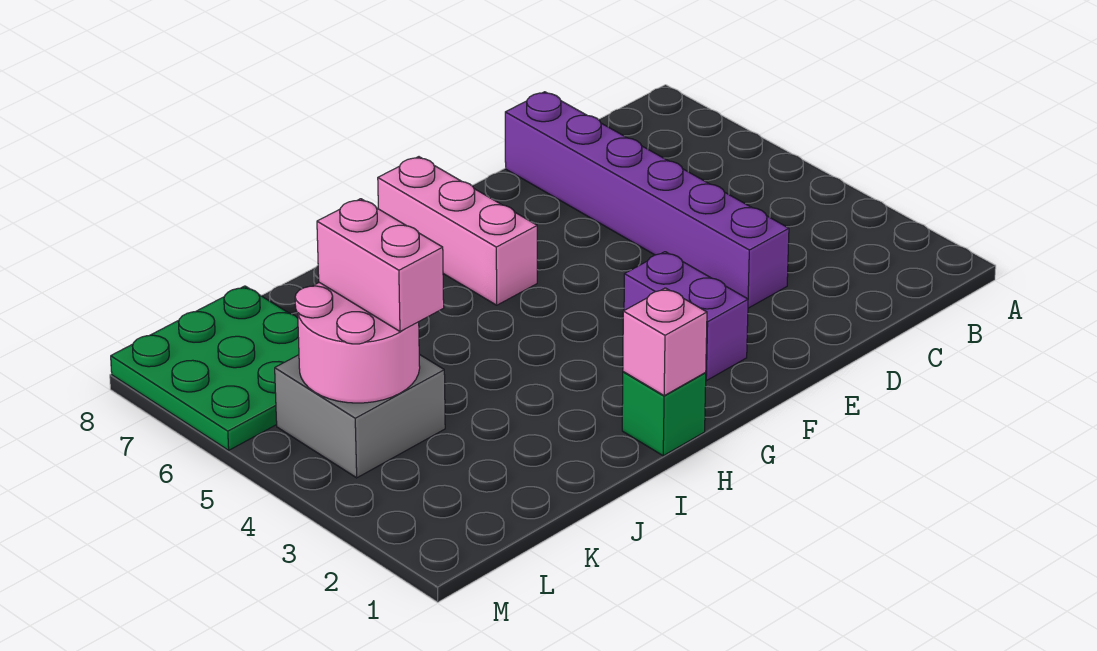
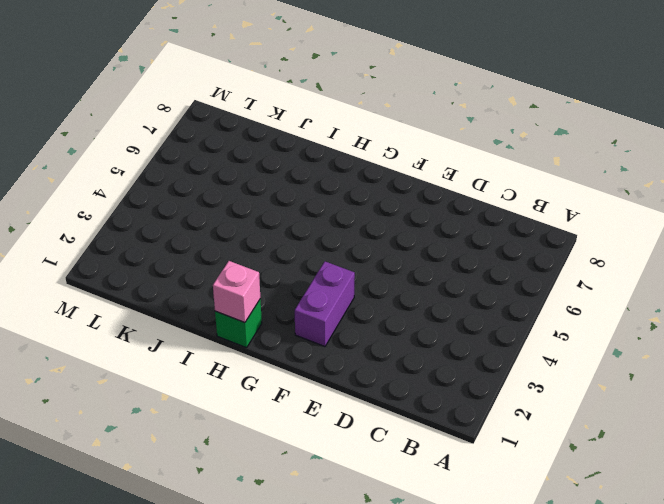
none -> purple brick D3:D8 level 1
none -> pink brick G6:G8 level 1

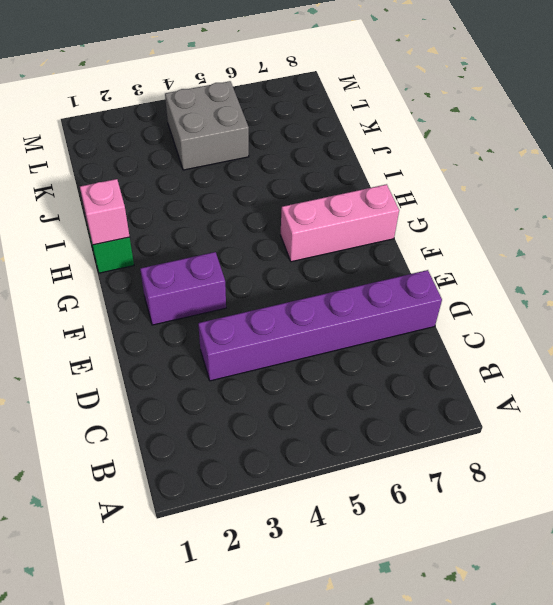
none -> green plate K6:M8 level 1
none -> pink round brick K4:L5 level 2

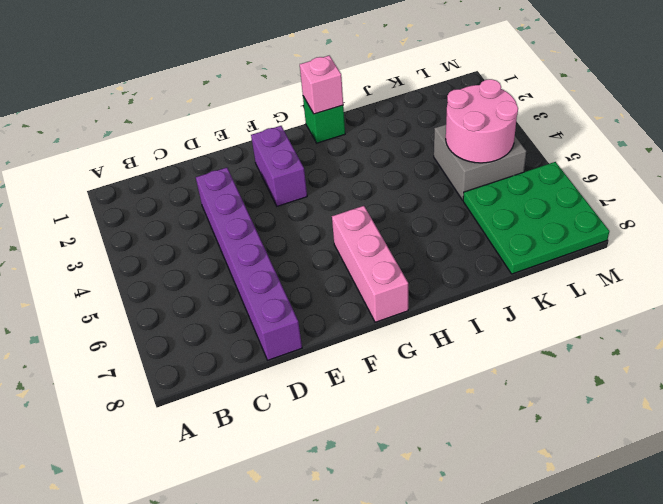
none -> pink brick K4:K5 level 3

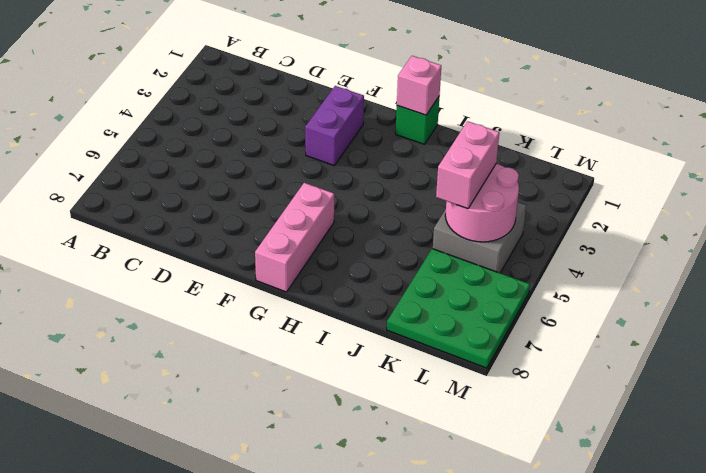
none -> purple brick D3:D8 level 1

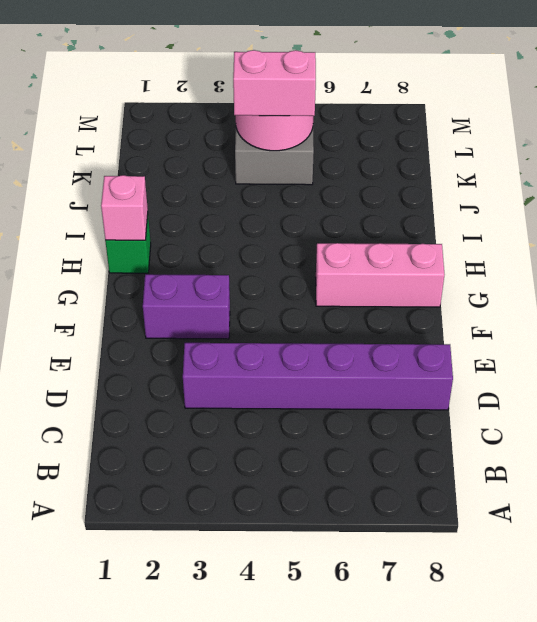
none -> green plate K6:M8 level 1

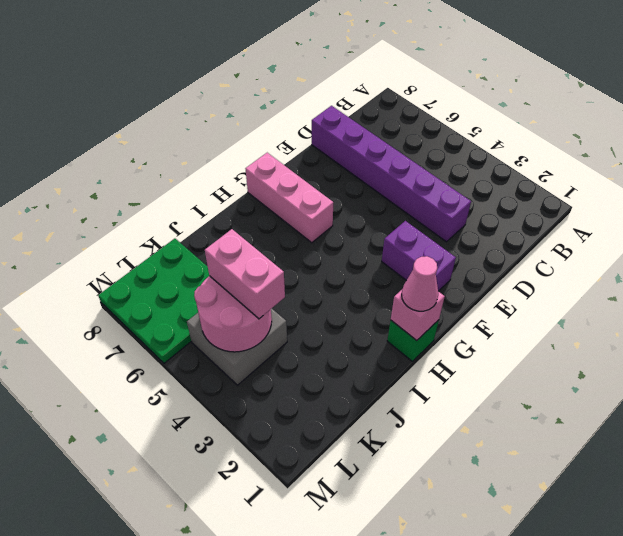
pink cone H1 level 3 -> none

